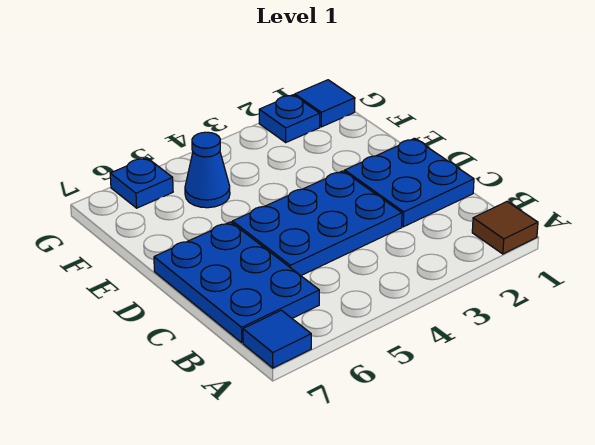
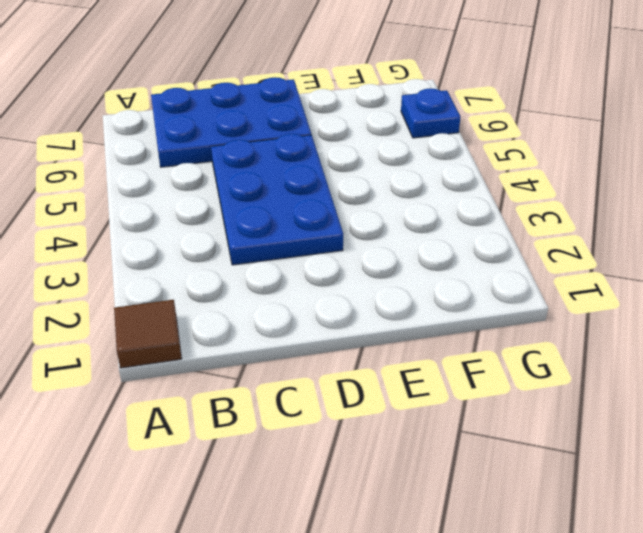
none -> blue tile A7 level 1
none -> blue plate C1:D2 level 1

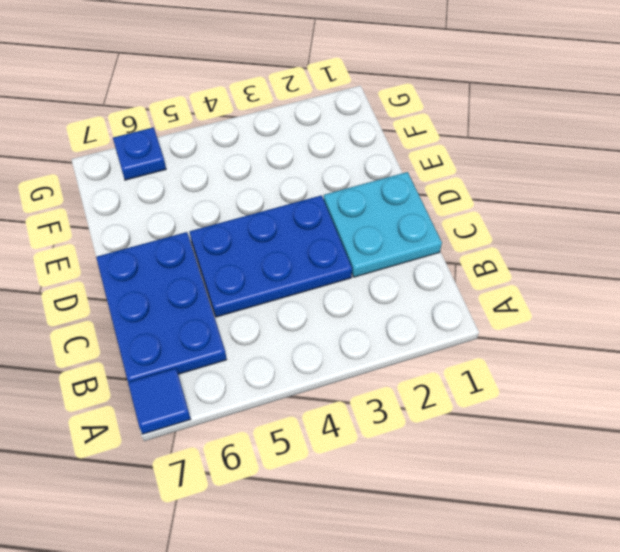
cyan plate C1:D2 level 1 -> blue plate C1:D2 level 1
none -> brown tile A1 level 1
none -> blue cone F5 level 1

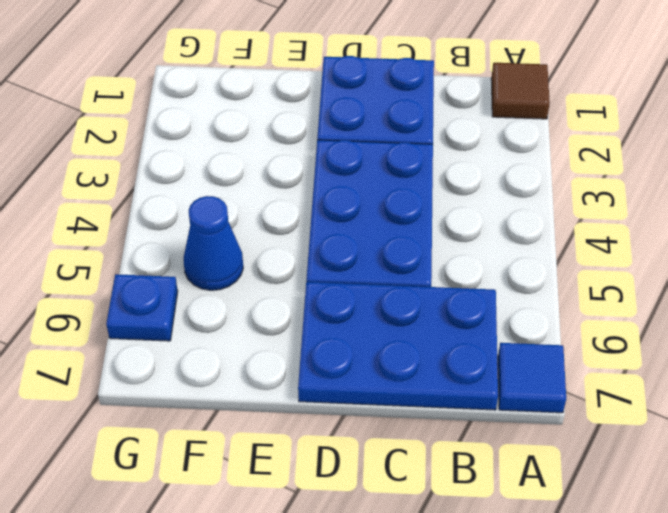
none -> blue tile G1 level 1
none -> blue plate G2 level 1

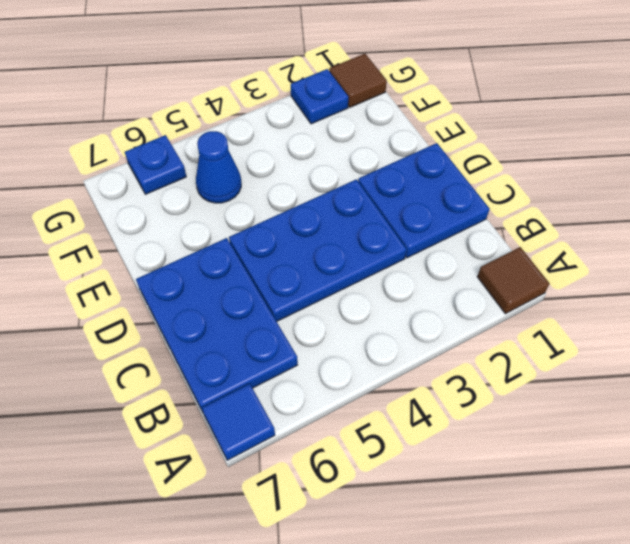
brown tile G1 level 1 -> blue tile G1 level 1

